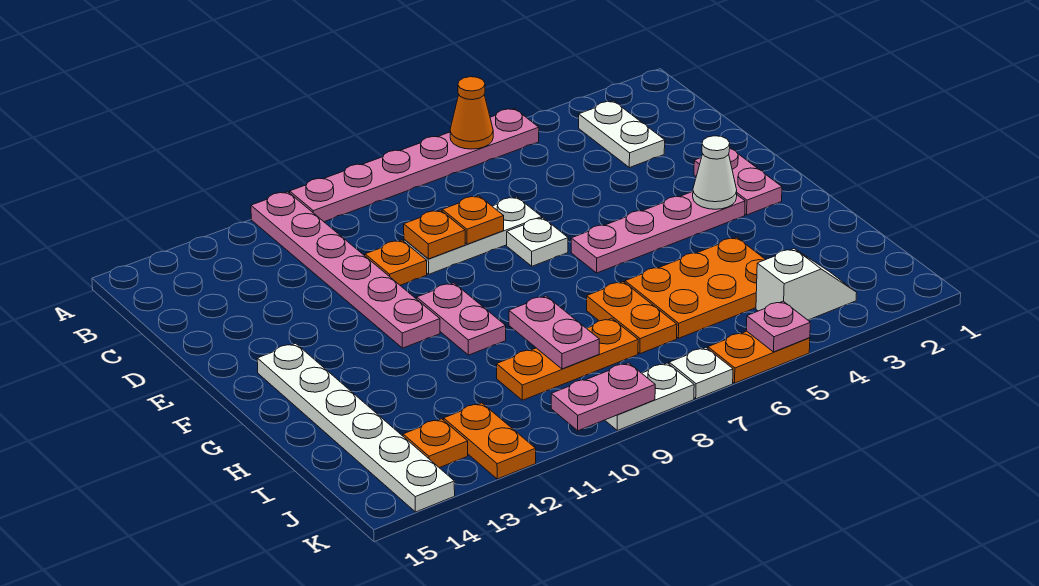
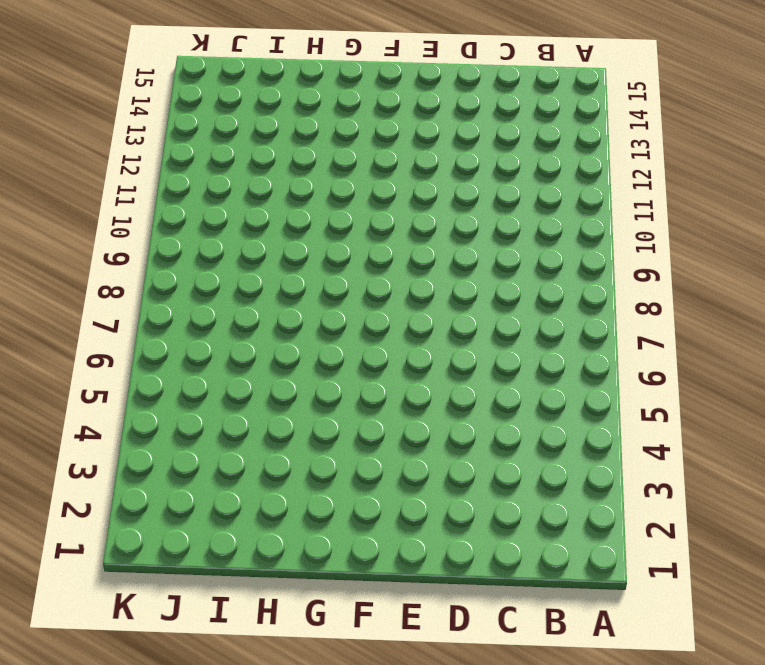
none -> pink plate A5:A10 level 1
none -> pink plate A11:F11 level 1
none -> white plate B3:C3 level 1

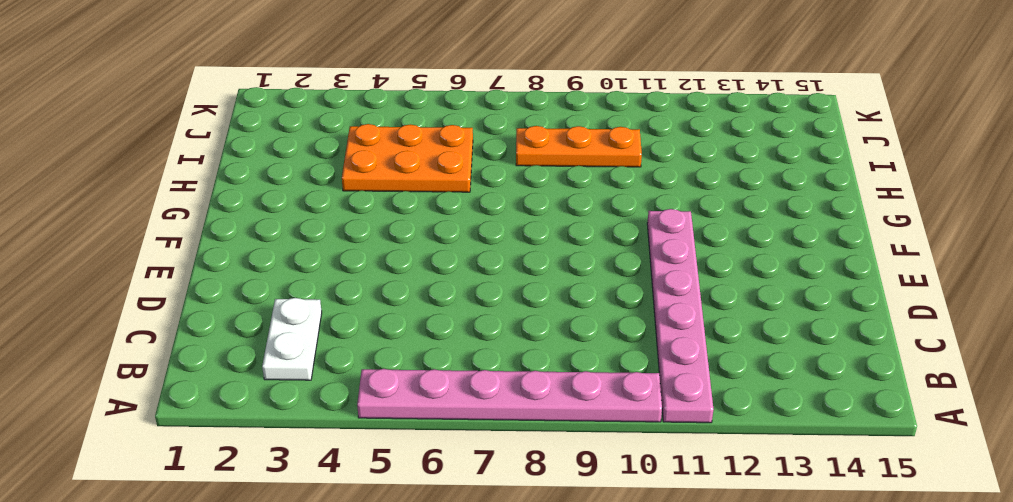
none -> white plate D7:D9 level 1
none -> orange plate D10 level 1
none -> pink plate E2:F2 level 1

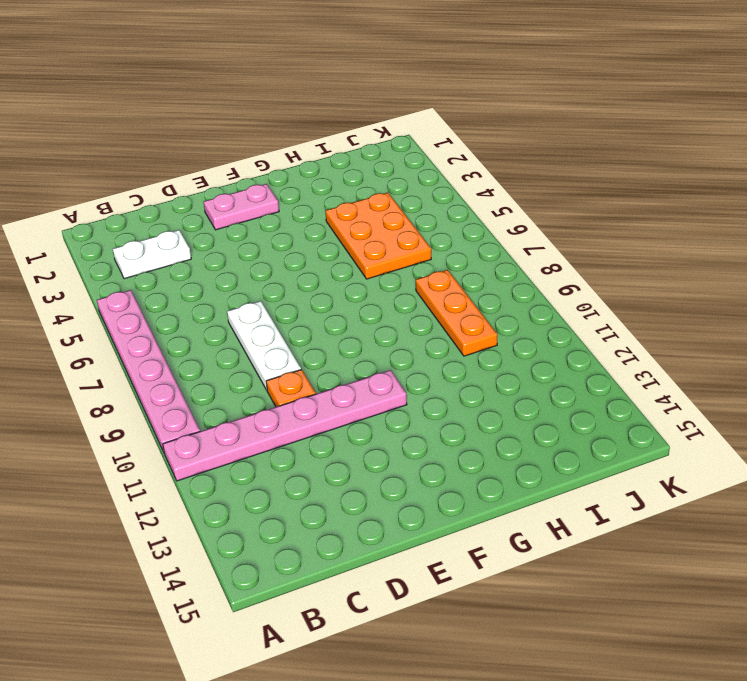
none -> white plate E7 level 1
none -> pink plate F3:F6 level 1
none -> pink plate F10:G10 level 1

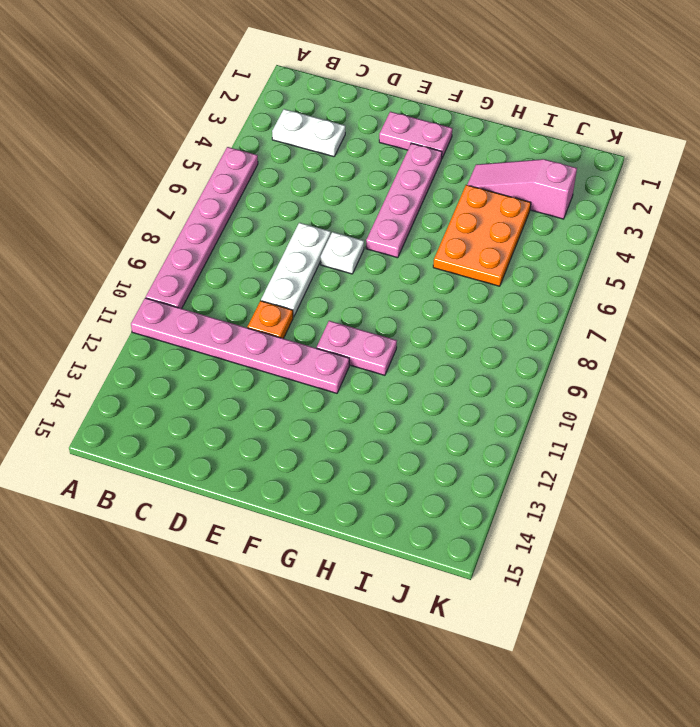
pink slope H3:J3 level 1 top J -> white slope J3:J4 level 1 top 4
none -> white plate F14:K14 level 1
none -> orange plate H7:I7 level 1
none -> orange plate I8:I10 level 1

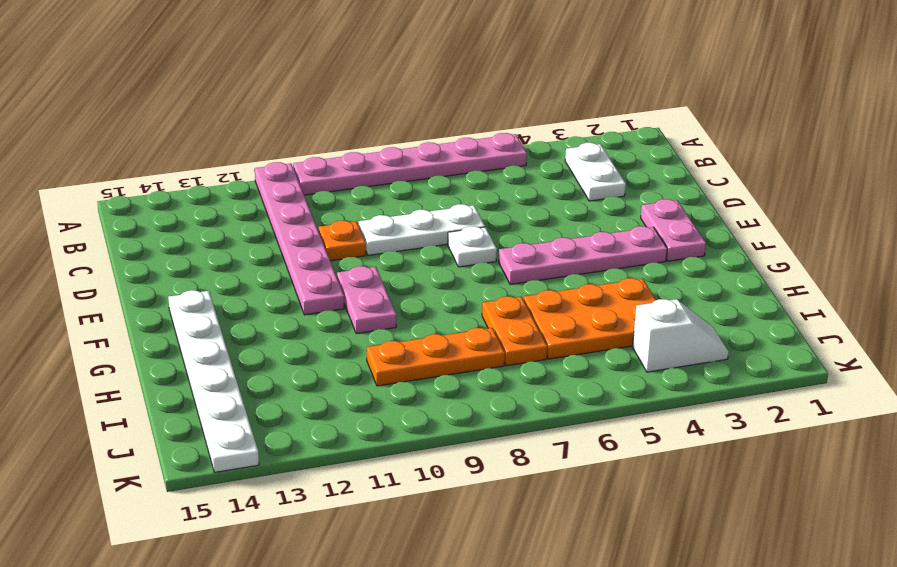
none -> orange plate J12:K12 level 1
none -> orange plate J13 level 1
none -> orange plate K5:K6 level 1

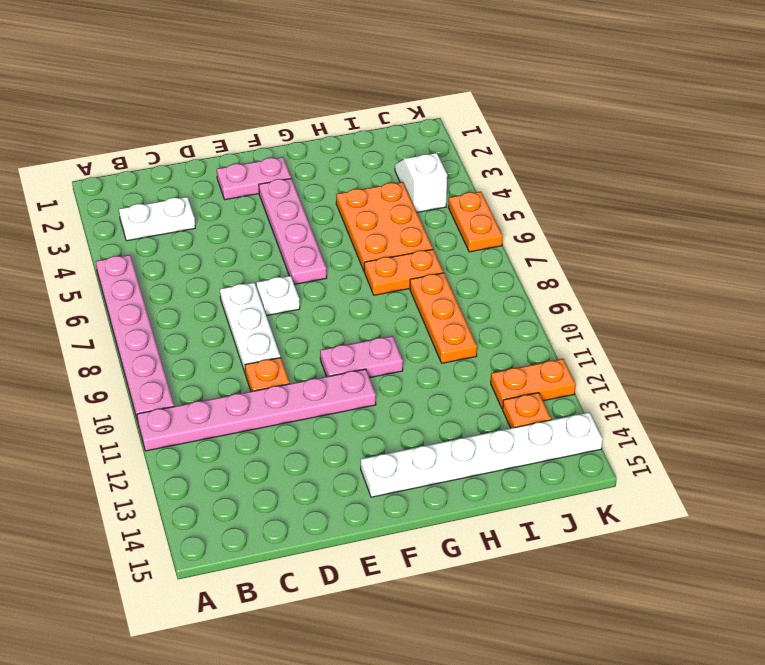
none -> white plate K7 level 1
none -> white plate K8:K9 level 1
none -> orange cone A6 level 2

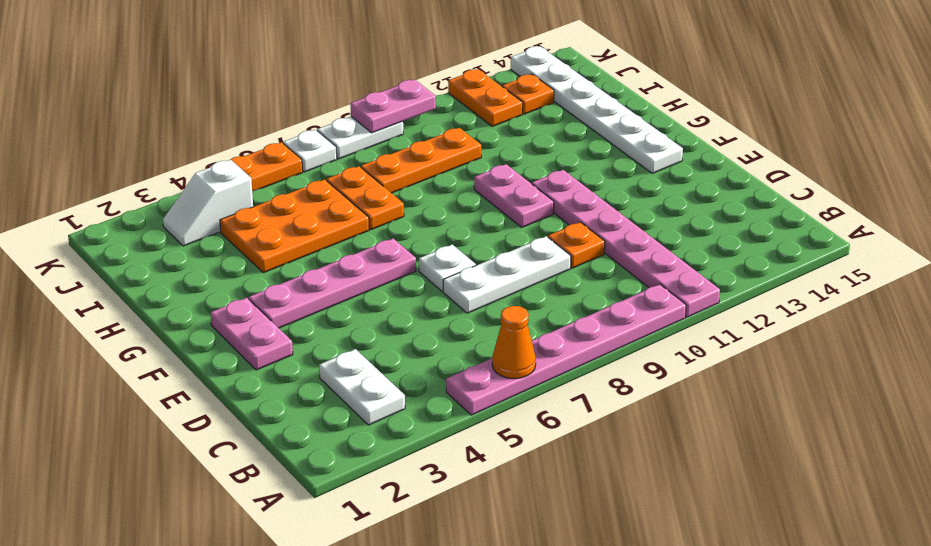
none -> orange plate D8 level 2
none -> orange plate D9 level 2
none -> white cone F3 level 2

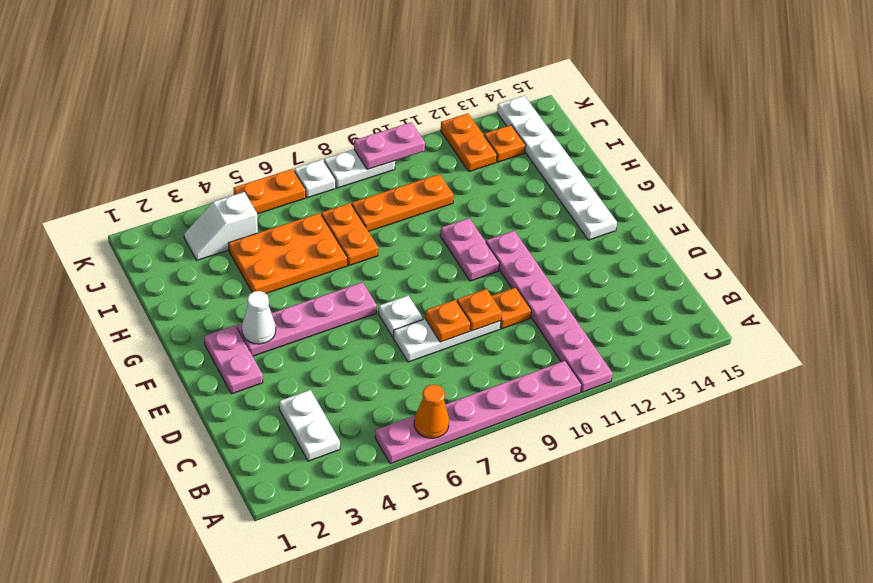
none -> pink plate H9:I9 level 2
none -> pink plate K5 level 2

